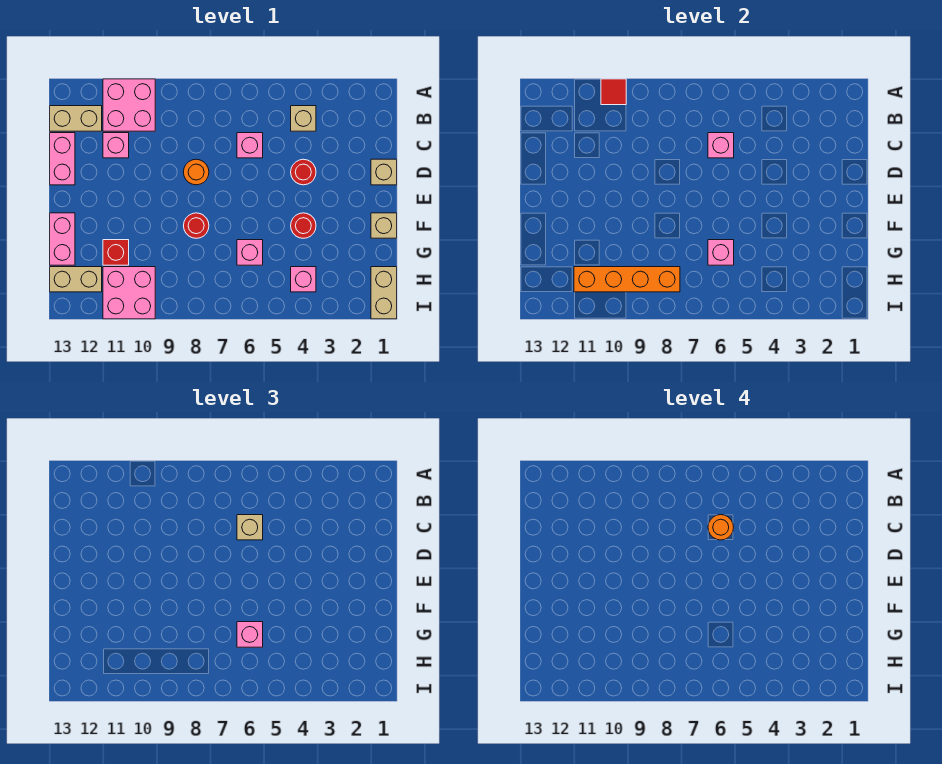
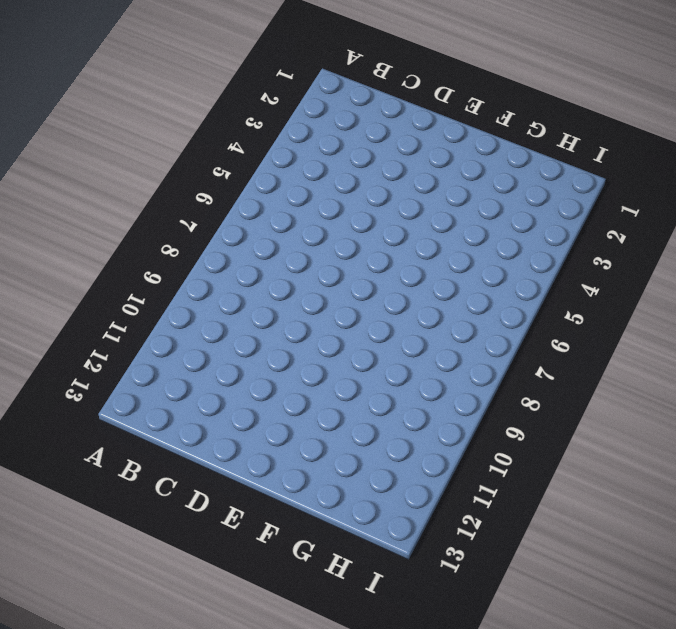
none -> pink brick A10:B11 level 1
none -> tan brick B4 level 1
none -> tan brick B12:B13 level 1

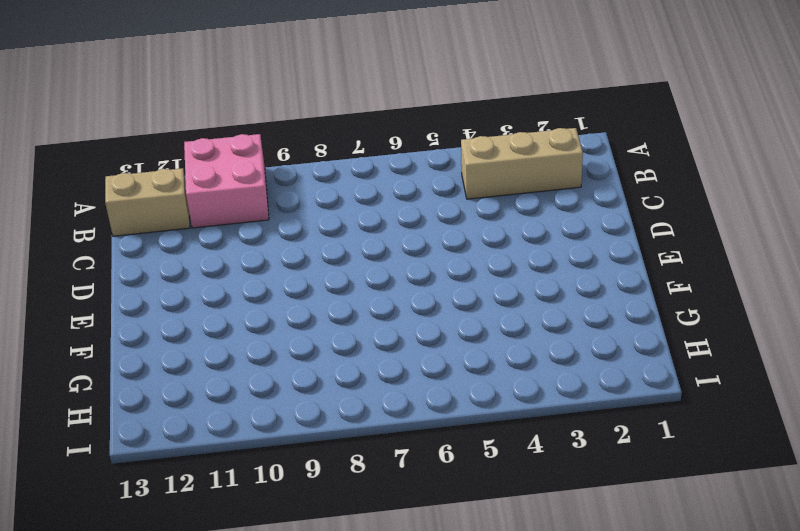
tan brick B2:B4 level 1 -> tan brick B4 level 1
none -> pink brick C6 level 1
none -> pink brick C11 level 1
none -> pink brick C13:D13 level 1

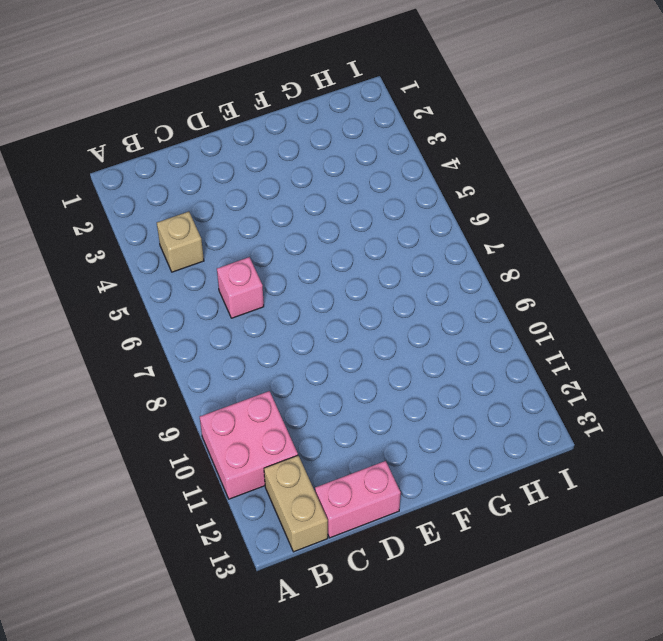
none -> pink brick C11 level 1
none -> tan brick D1 level 1
none -> red round brick D4 level 1

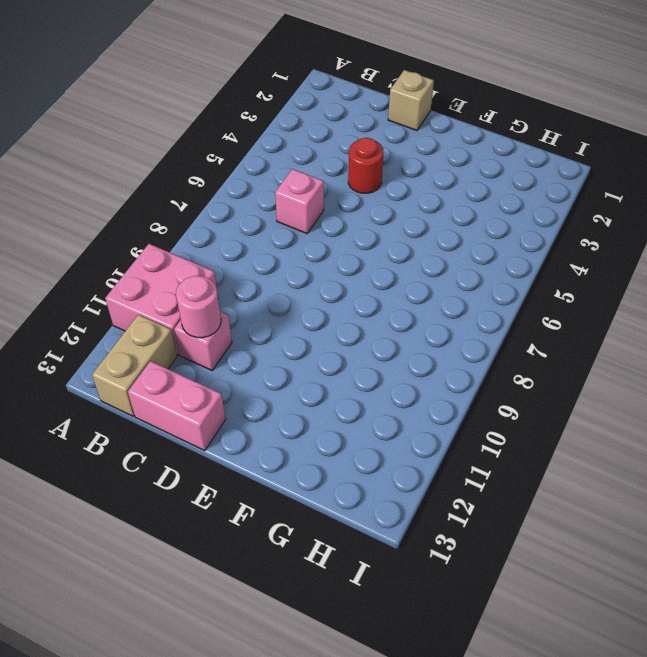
pink round brick C11 level 2 -> none
none -> tan brick B4 level 1
none -> orange round brick D8 level 1
none -> tan brick F1 level 1

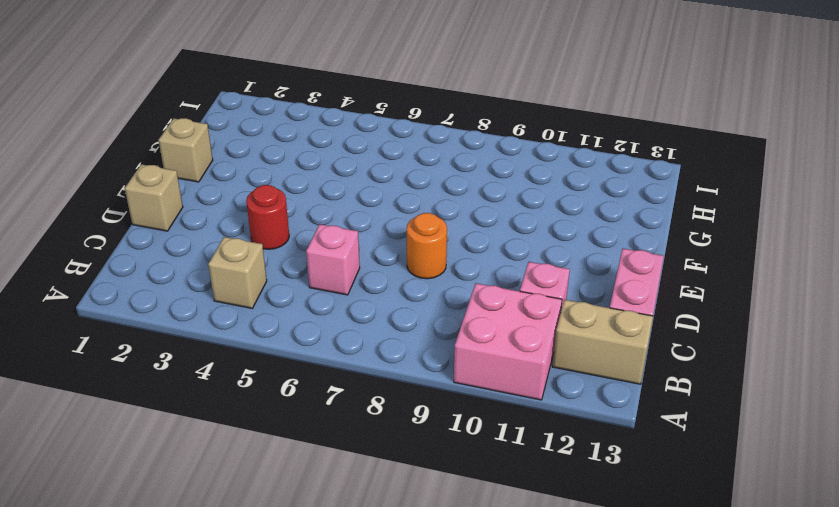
none -> red round brick F4 level 1
none -> red round brick F8 level 1
none -> pink brick F13:G13 level 1

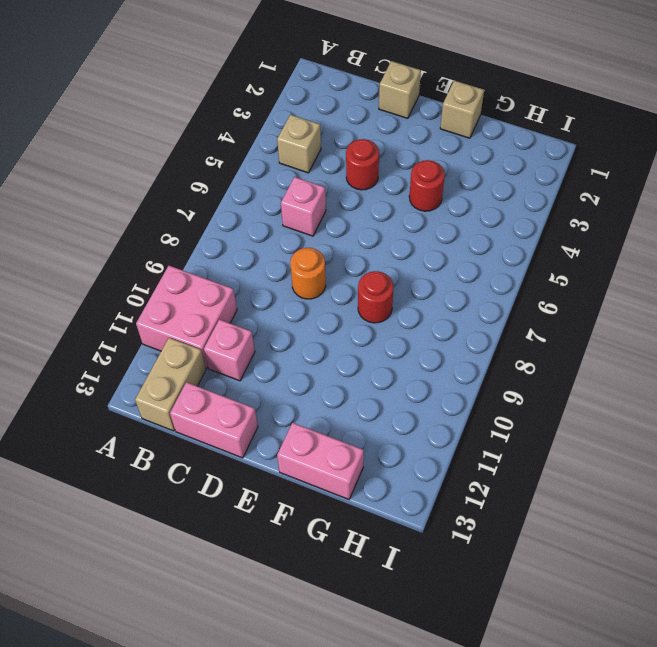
none -> pink brick G6 level 1
none -> red brick G11 level 1
none -> tan brick H1:I1 level 1

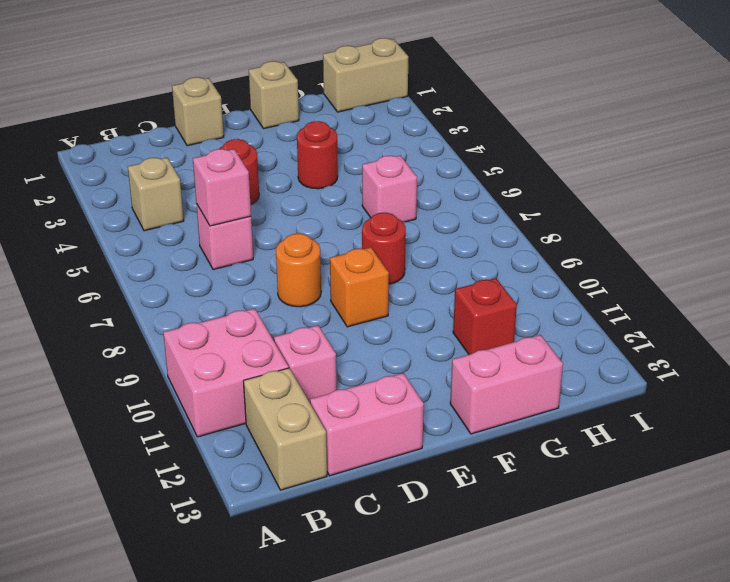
orange brick E9 level 1 -> none
none -> pink brick H4 level 1
none -> pink brick H10:I11 level 1
none -> tan brick H12:H13 level 1

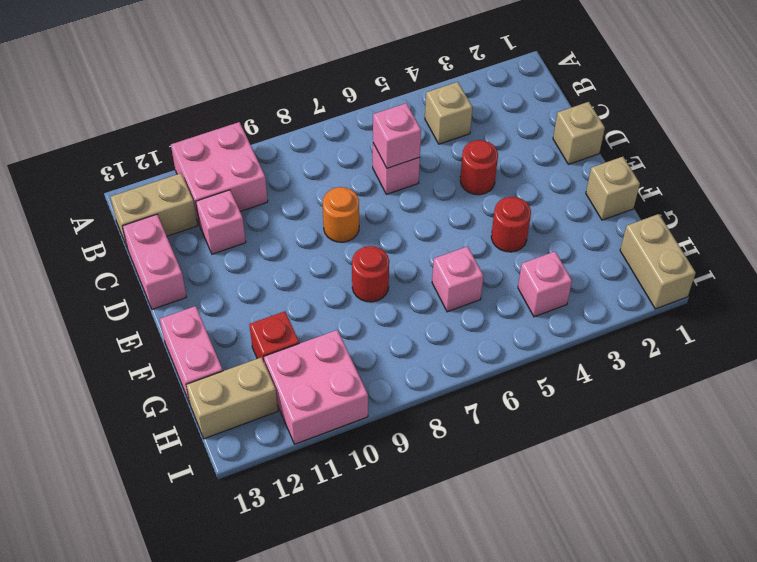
none -> red tile A10 level 2
none -> pink brick G6 level 2
none -> orange brick H8:H11 level 2

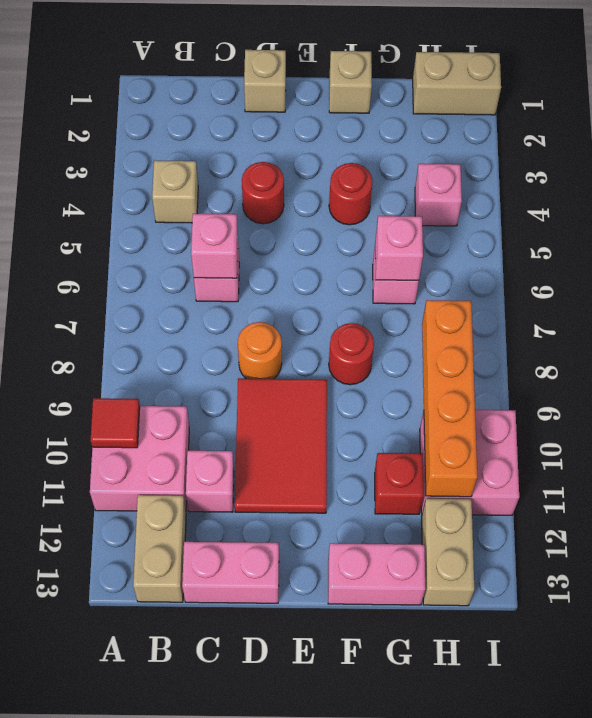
red tile D9:E11 level 1 -> none
none -> tan brick C6 level 3
none -> pink brick G6 level 3
none -> orange round brick C6 level 4

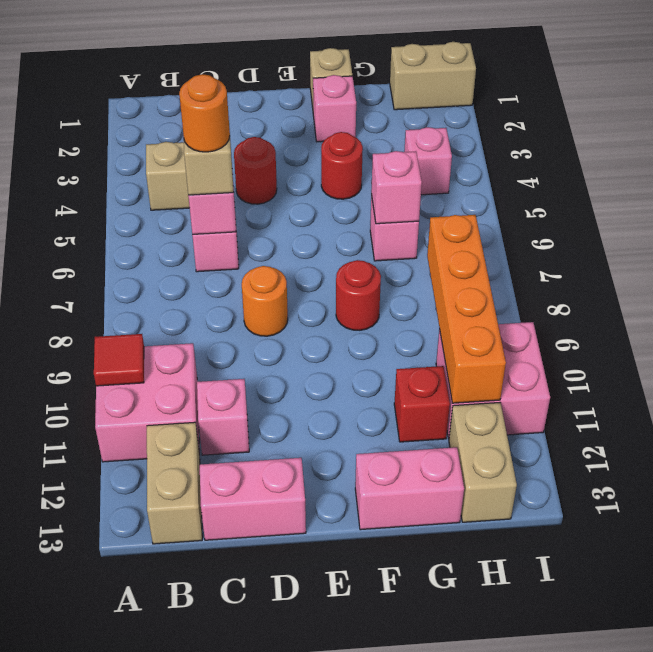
pink brick F2 level 1 -> pink brick G6 level 3
none -> tan brick D1 level 1

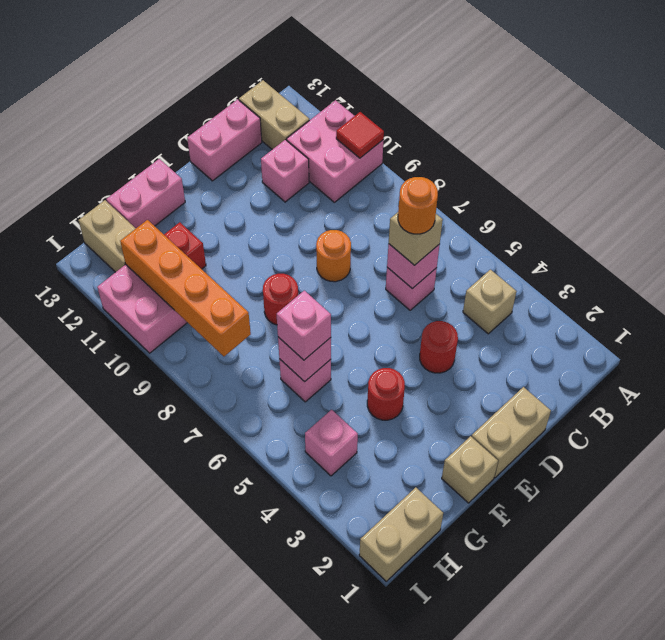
tan brick D1:E1 level 1 -> tan brick D1 level 1

